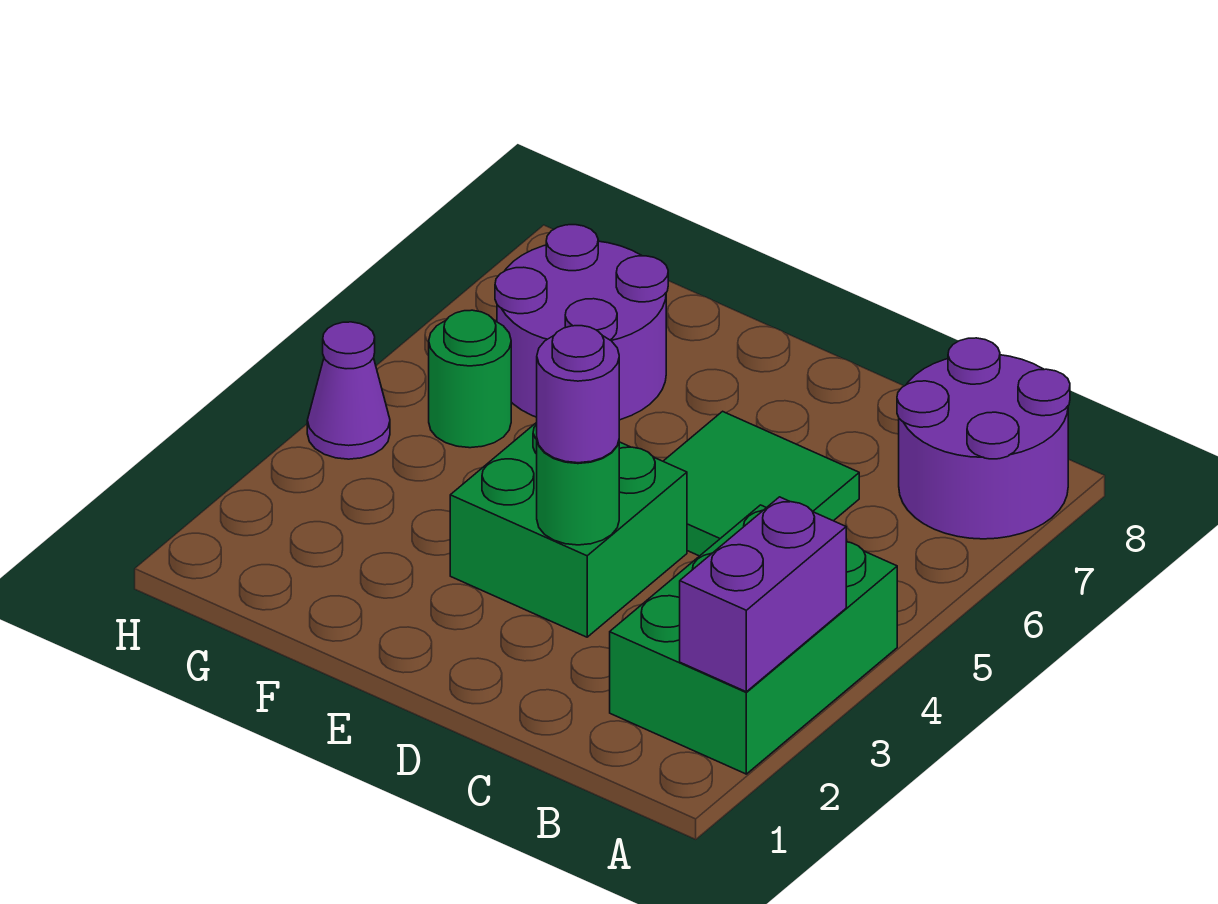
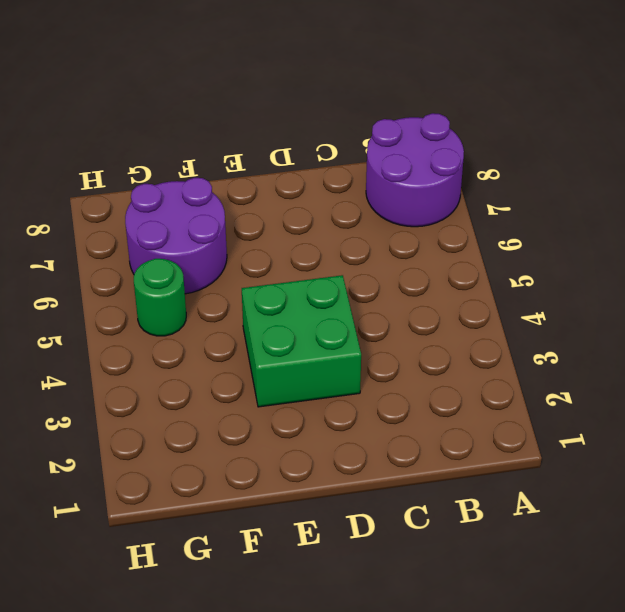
none -> green brick A2:B4 level 1
none -> green tile C5:D6 level 1

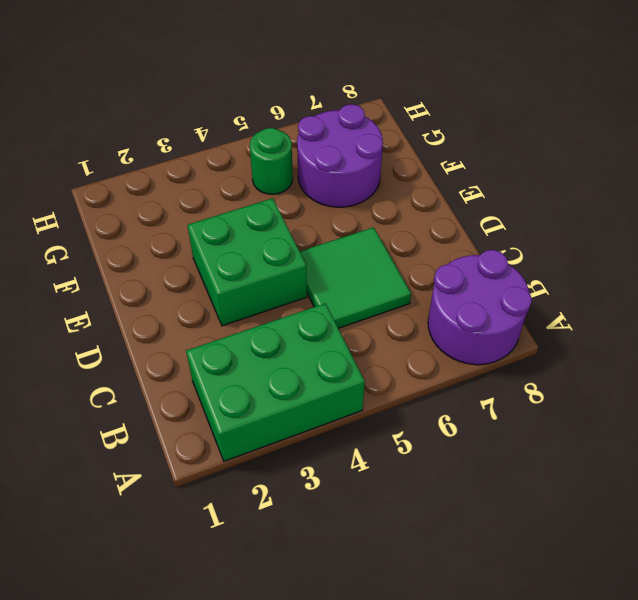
none -> purple cone H4 level 1
none -> purple brick A2:A3 level 2

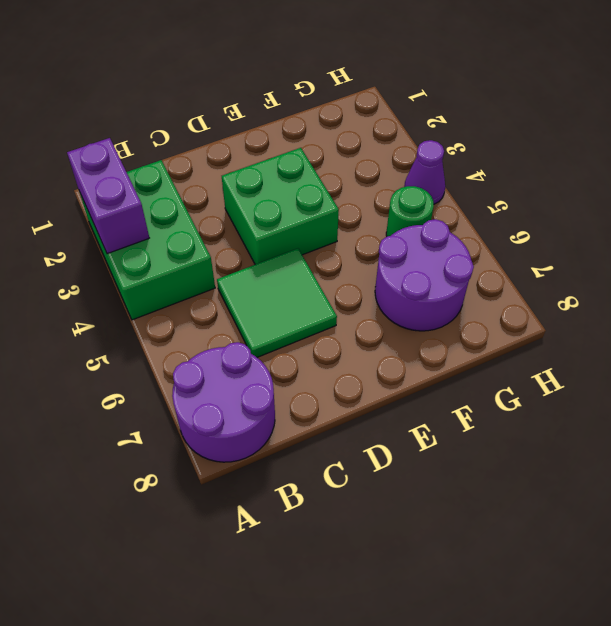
none -> green round brick D3 level 2
none -> purple round brick D3 level 3

